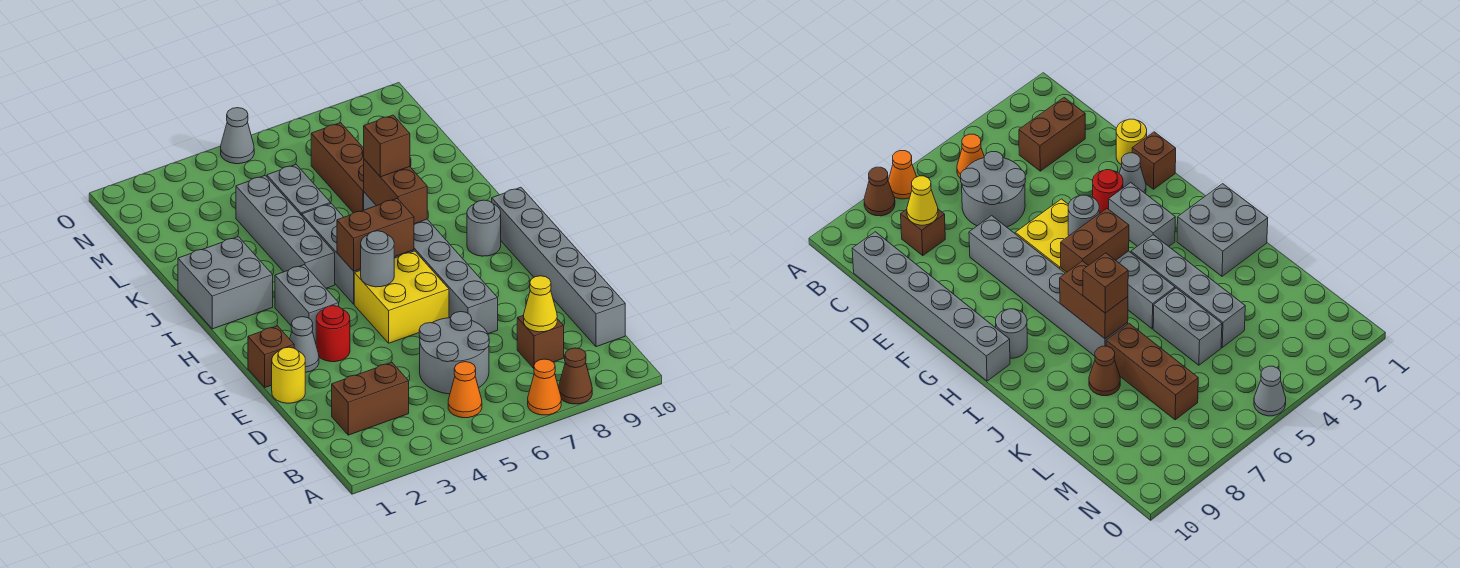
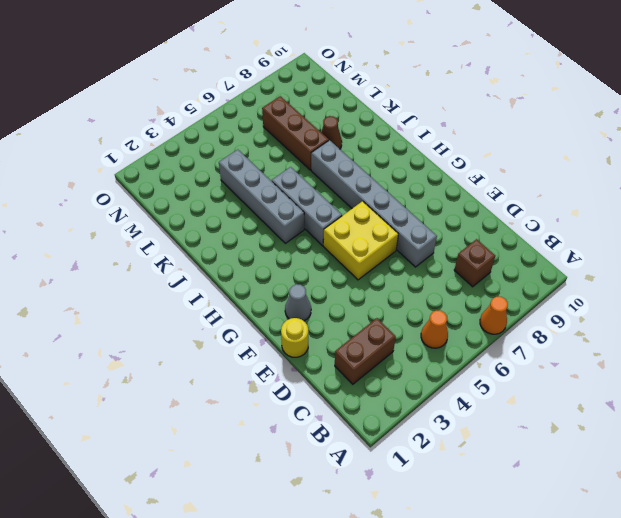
none -> brown cone A8 level 1
none -> grey round brick C5:D6 level 1
none -> grey brick C10:H10 level 1

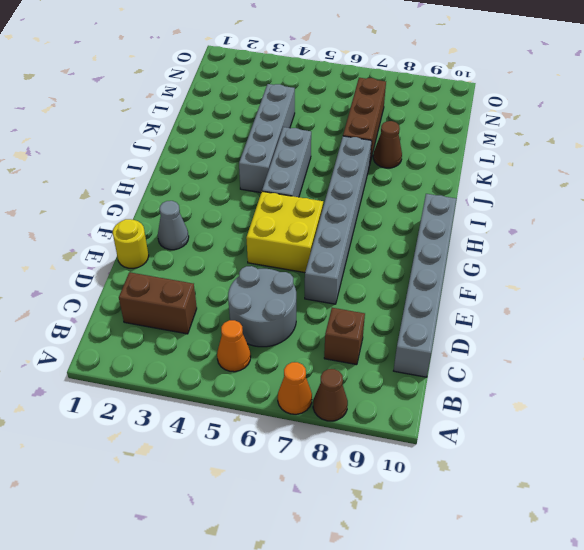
none -> brown brick F1 level 1
none -> red round brick F3 level 1
none -> grey brick G3:H3 level 1

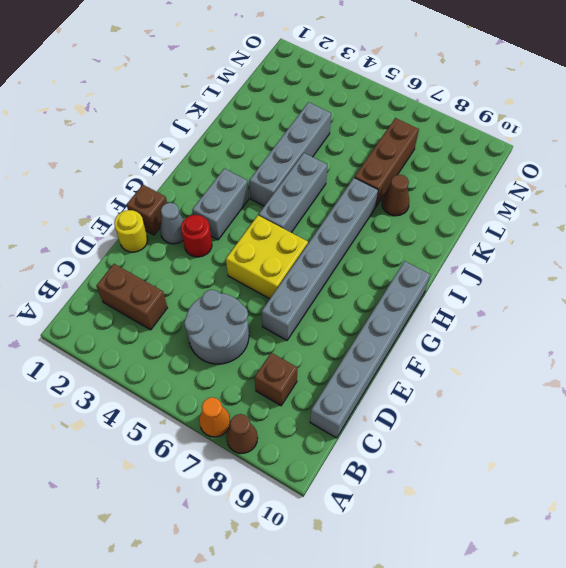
none -> orange cone B5 level 1
none -> grey round brick H9 level 1
none -> grey brick I1:J2 level 1

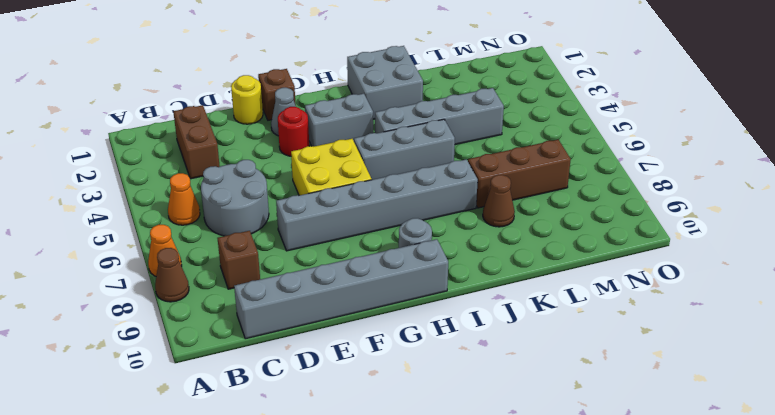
none -> grey brick K5:L5 level 1
none -> grey cone O5 level 1
none -> yellow cone C8 level 2

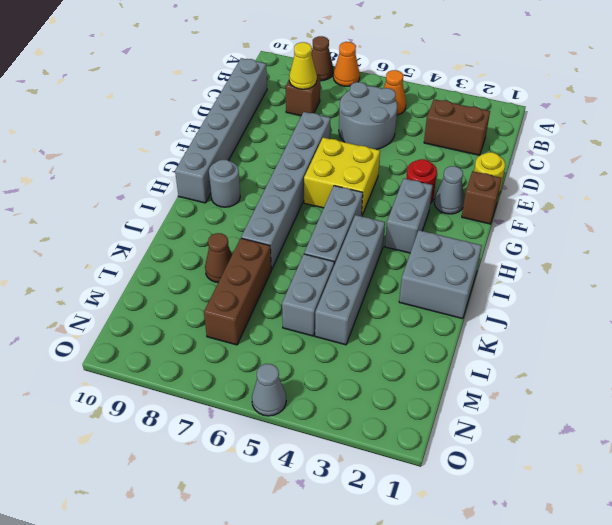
none -> grey round brick G5 level 2
none -> brown brick H5:H6 level 2
none -> brown brick I7:J7 level 2

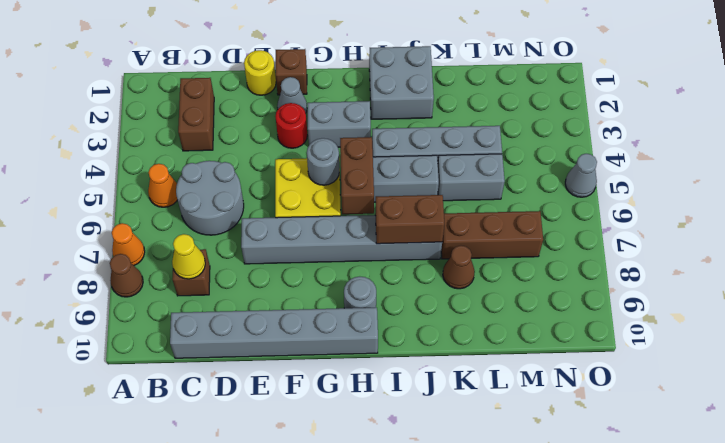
none -> brown brick J7 level 3

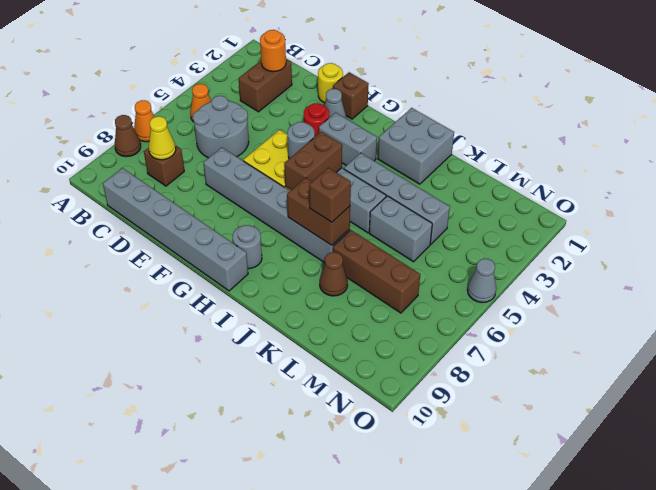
orange round brick C2 level 2 -> none

